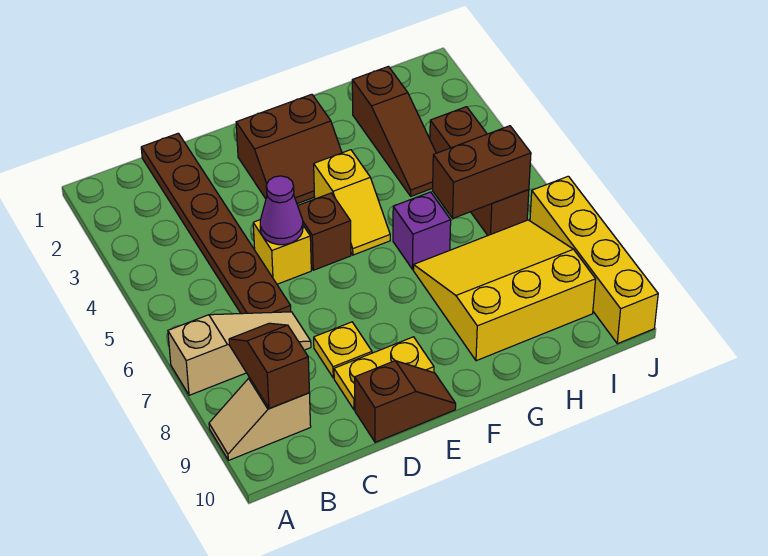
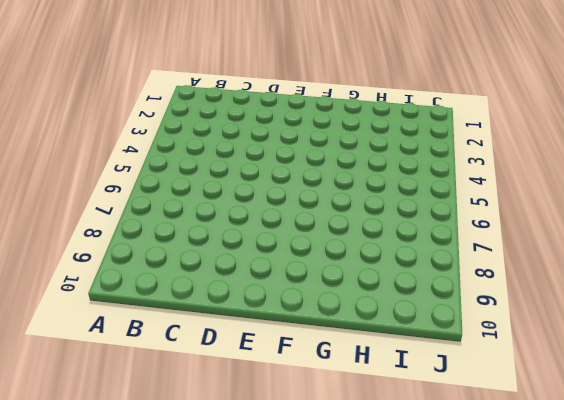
none -> tan slope A7:C7 level 1 top A
none -> tan slope A9:B9 level 1 top B
none -> brown plate C1:C6 level 1

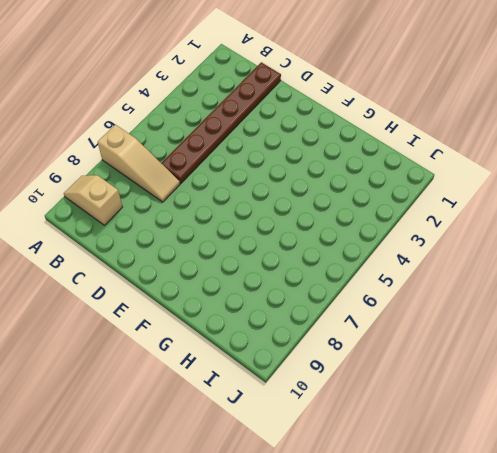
none -> yellow brick D5 level 1
none -> yellow plate D8 level 1
none -> yellow plate D9:E9 level 1

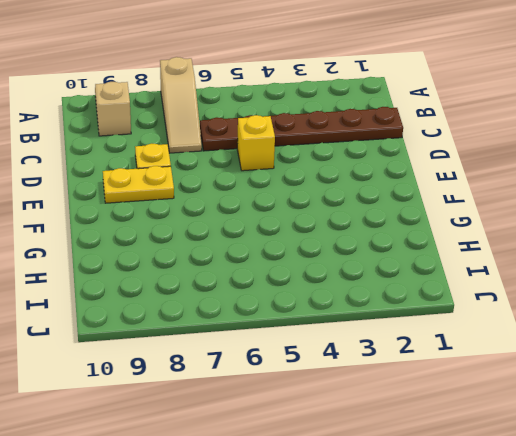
yellow plate E8:E9 level 1 -> yellow plate D9:E9 level 1
none -> brown slope D10:E10 level 1 top D
none -> brown slope E2:F3 level 1 top 2
none -> brown brick E5 level 1

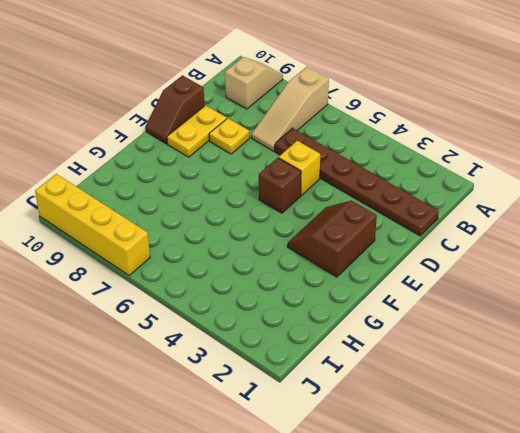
none -> yellow slope F4:F5 level 1 top 4
none -> purple brick G6 level 1
none -> yellow slope G7:I9 level 1 top 9

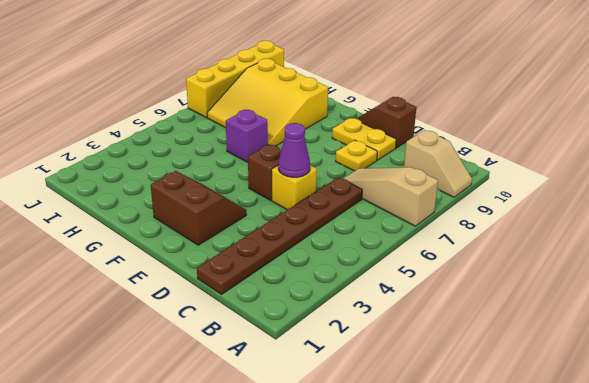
none -> yellow slope F4:F5 level 1 top 4
none -> brown slope H2:H4 level 1 top 2
none -> brown brick I4:I6 level 1

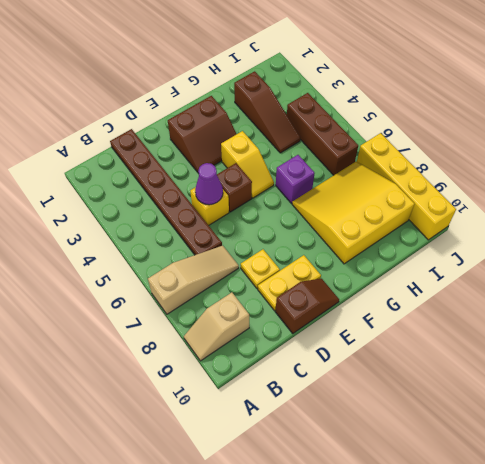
none -> brown slope B8:B9 level 2 top 9
none -> brown brick H6:I6 level 2

